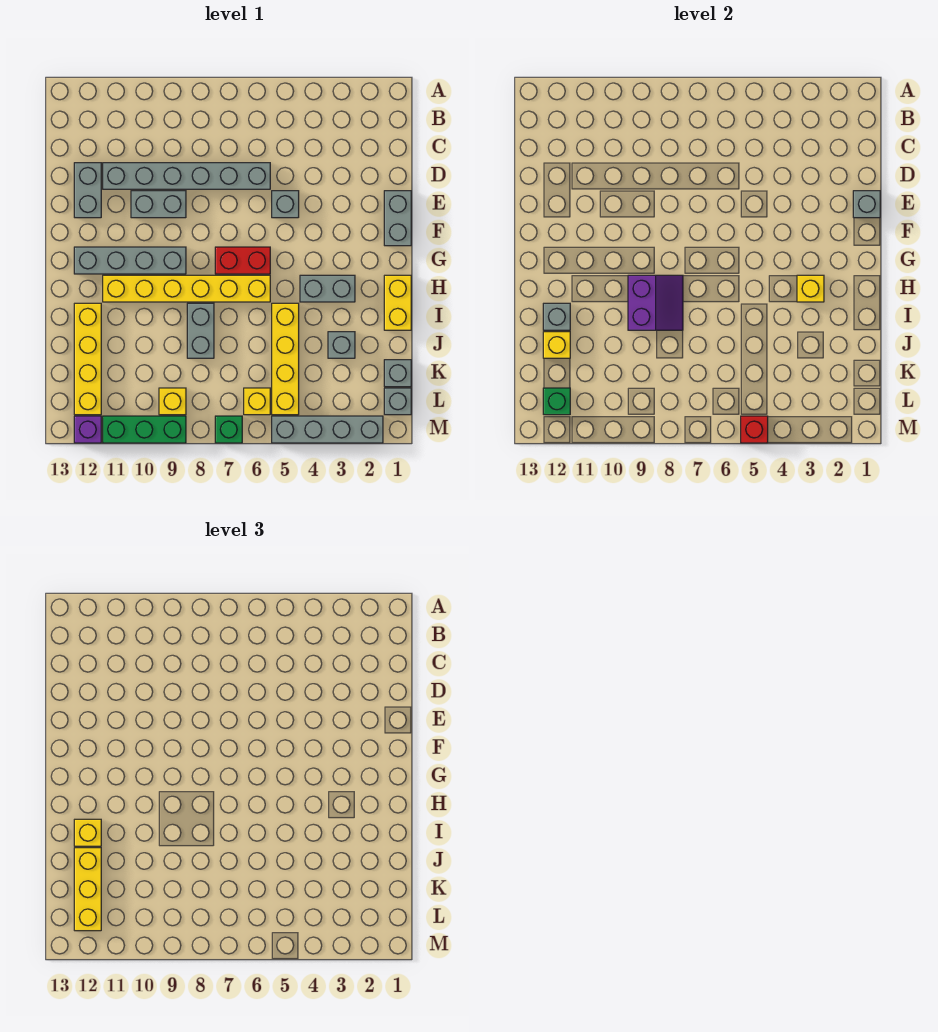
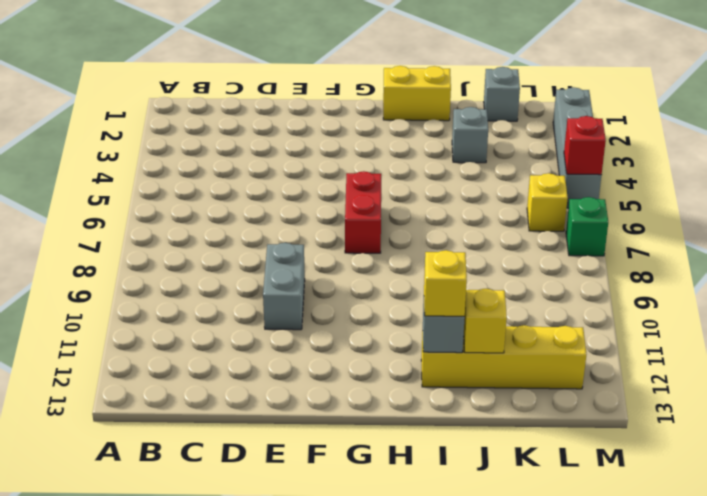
none -> grey brick D6:D11 level 1
none -> grey brick D12:E12 level 1
none -> grey brick E1:F1 level 1
none -> grey brick E5 level 1

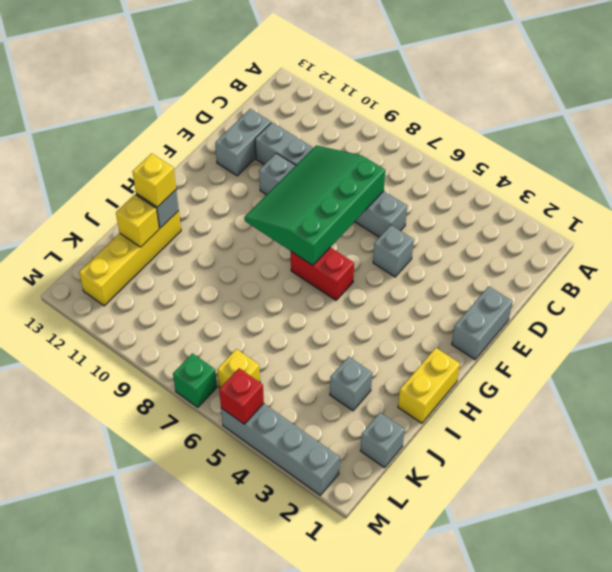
green slope D7:G9 level 2 top 7 -> none
none -> grey brick G9:G12 level 1
none -> grey brick H3:H4 level 1
none -> yellow brick H6:H11 level 1
none -> yellow brick I5:L5 level 1

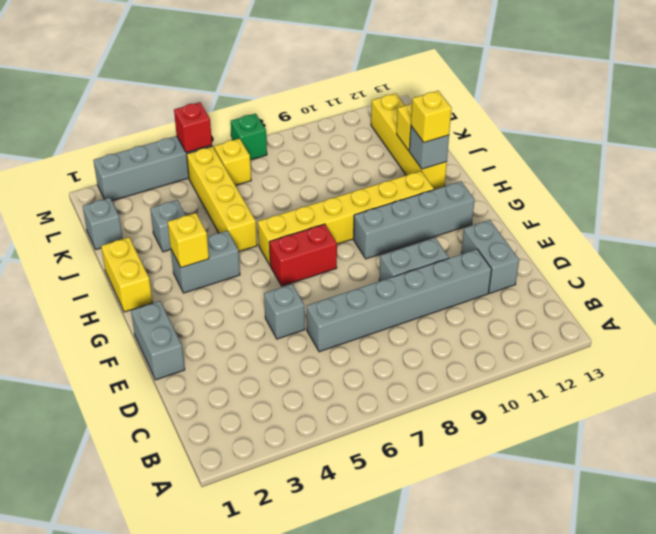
none -> grey brick I8:J8 level 1
none -> grey brick L1 level 1
none -> yellow brick L9 level 1
none -> green brick M9:M11 level 1

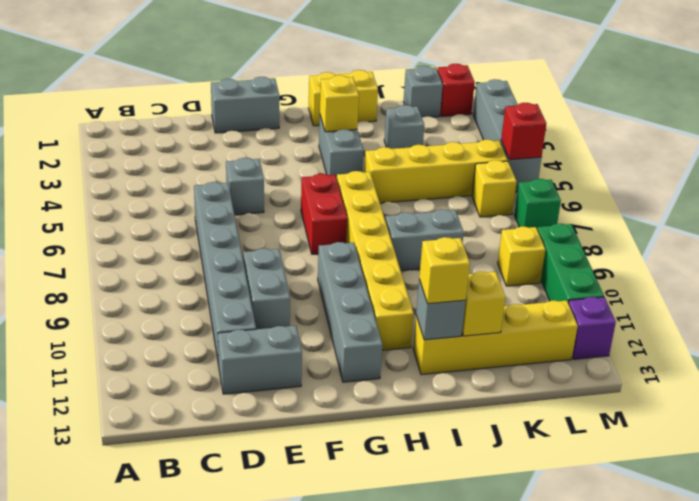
red brick L1 level 1 -> grey brick L1 level 1
none -> grey brick E1 level 2
none -> purple slope H8:I9 level 2 top 9
none -> green brick L12 level 2
none -> yellow brick J12:L12 level 3

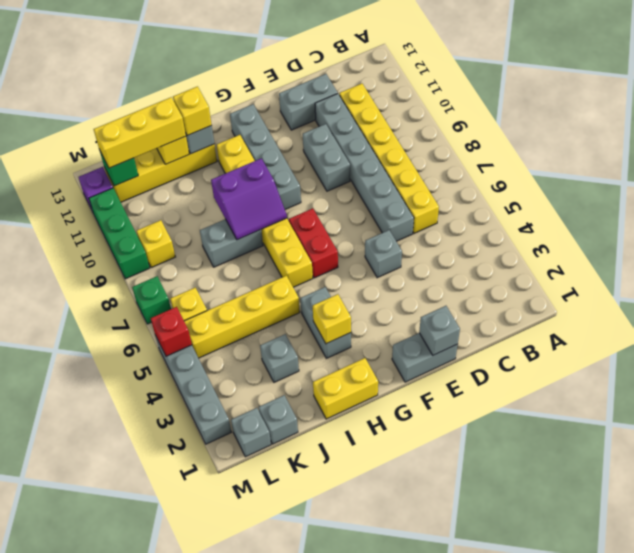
yellow brick C6:C11 level 1 -> none

